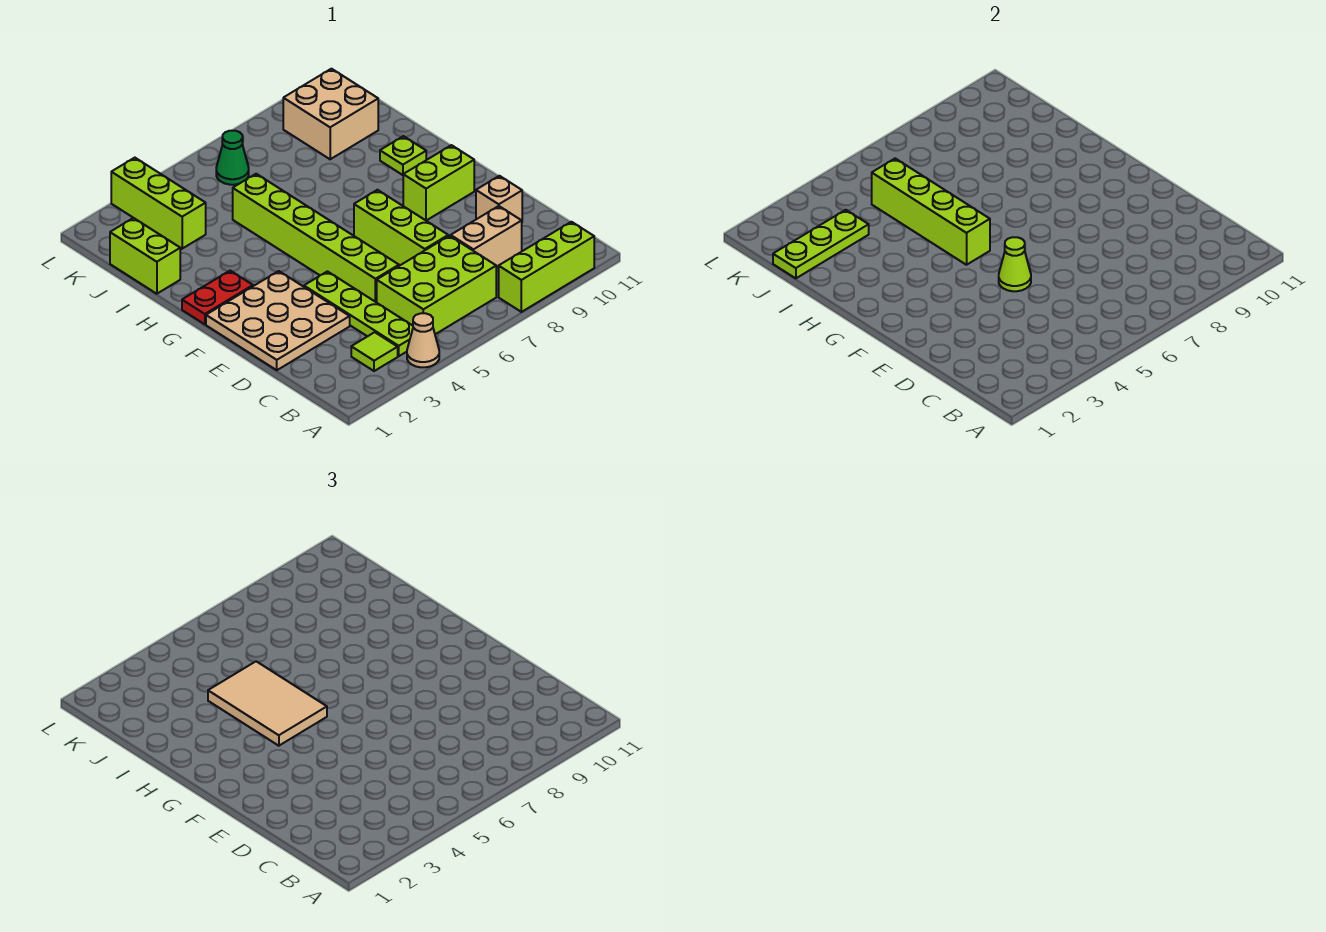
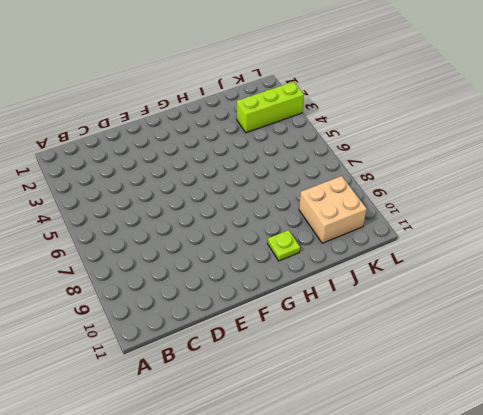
none -> tan cone A4 level 1
none -> lime brick A8:A10 level 1
none -> lime tile B3 level 1

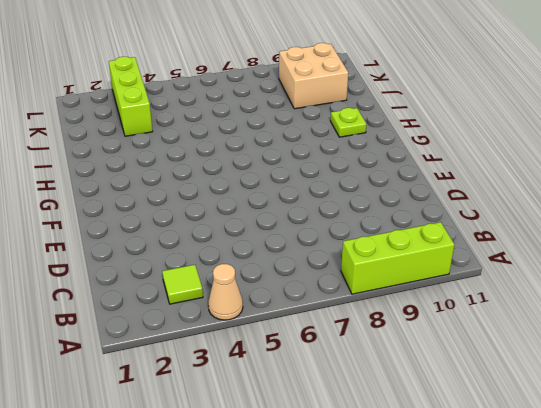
none -> lime plate B4:E4 level 1
none -> lime brick B5:C7 level 1
none -> tan brick C8:C9 level 1

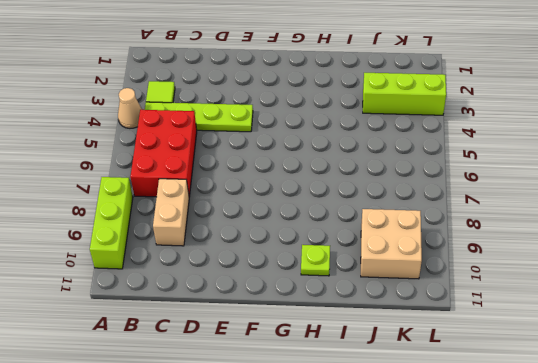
red brick B5:C7 level 1 -> lime brick B5:C7 level 1
none -> tan plate D1:F3 level 1
none -> lime brick D5:I5 level 1
none -> lime brick D7:F7 level 1

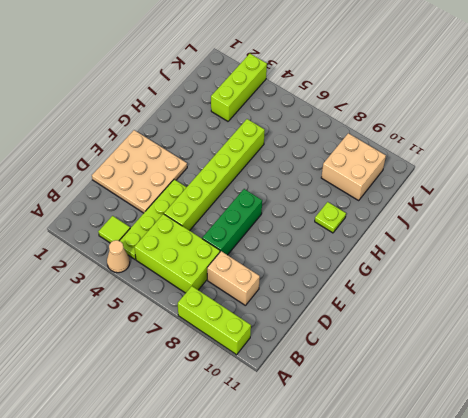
green brick D7:F7 level 1 -> lime brick D7:F7 level 1
none -> tan brick D10 level 1
none -> lime brick F9:F10 level 1
none -> red plate G1:G2 level 1

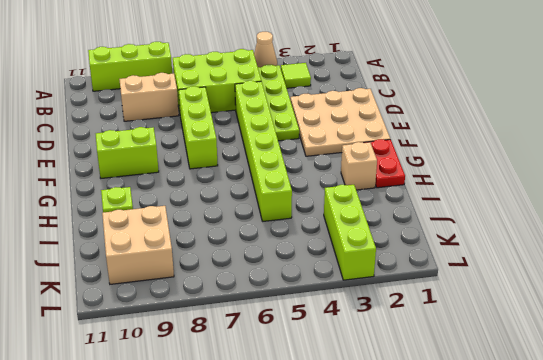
red plate G1:H1 level 1 -> red plate G1:G2 level 1
tan brick H2 level 1 -> tan brick D10 level 1
none -> lime brick I1:J1 level 1
none -> green cone K6 level 1
none -> lime cone E5 level 2

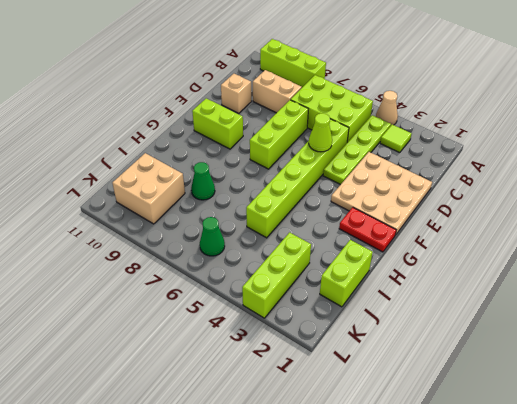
green cone I8 level 1 -> none
none -> lime plate H10 level 1
none -> lime brick G5:J5 level 2
none -> lime plate J1:J3 level 2

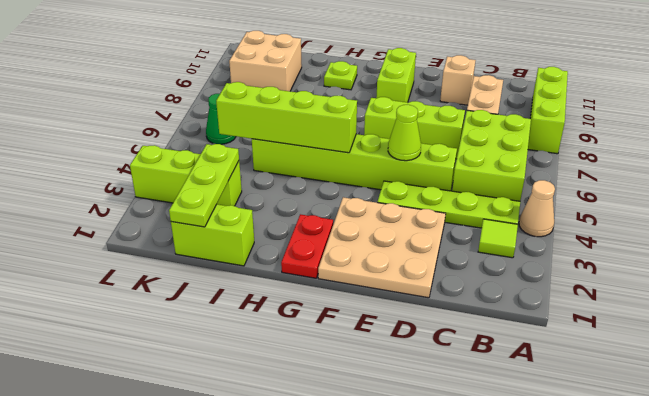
none -> tan tile G4:I5 level 3

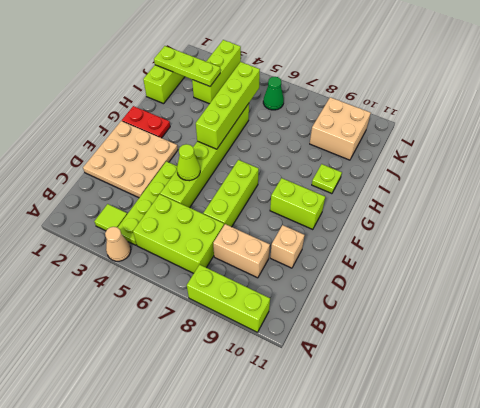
none -> tan tile G4:I5 level 3

